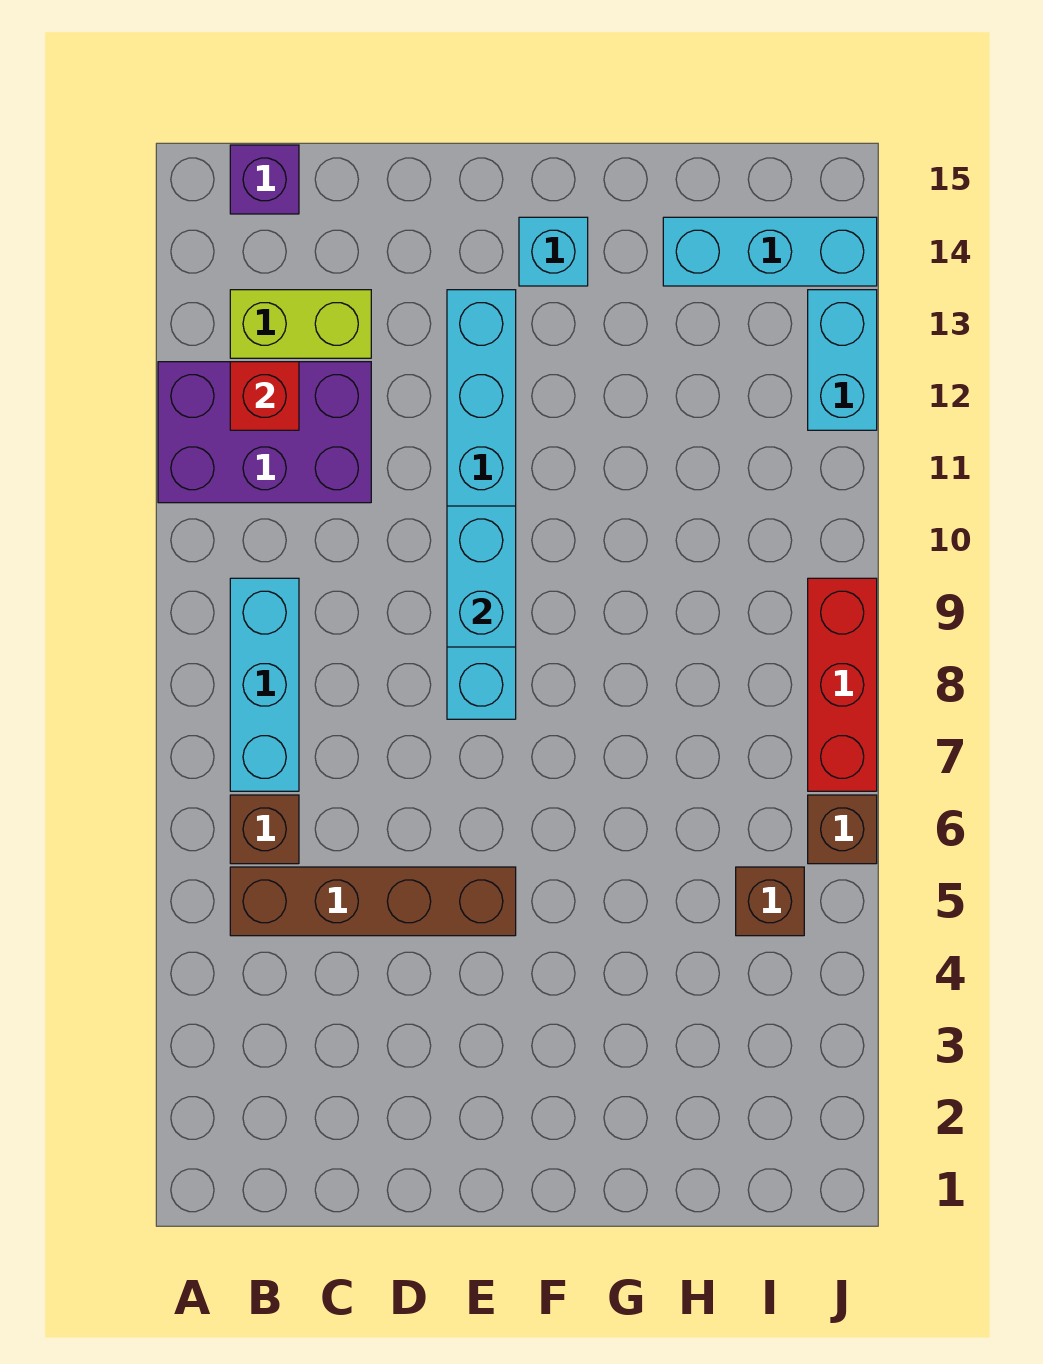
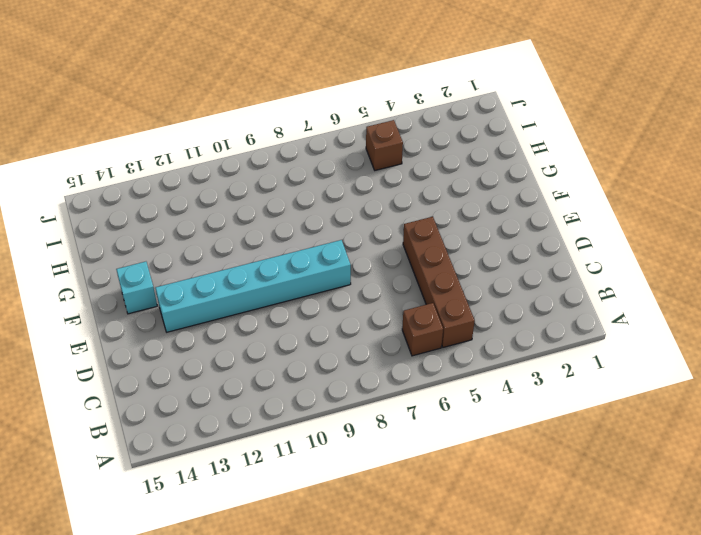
none -> purple brick A11:C12 level 1
none -> cyan brick B7:B9 level 1
none -> lime brick B13:C13 level 1

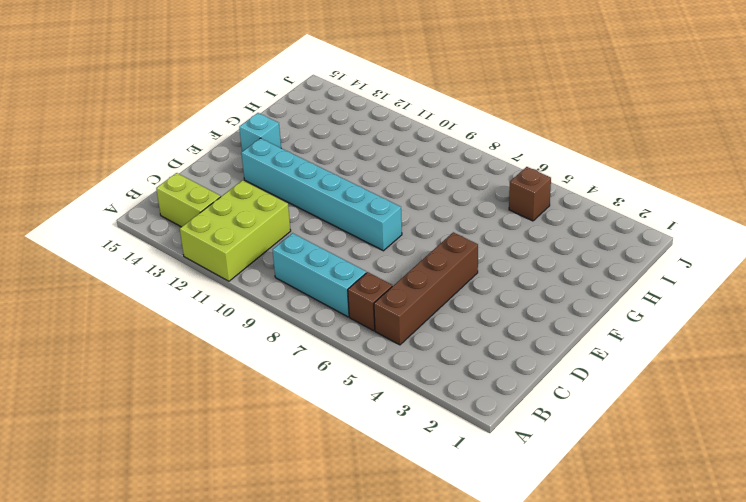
lime brick A11:C12 level 1 -> purple brick A11:C12 level 1
lime brick B13:B14 level 1 -> lime brick B13:C13 level 1
none -> purple brick B15 level 1
none -> cyan brick H14:J14 level 1
none -> brown brick J6 level 1

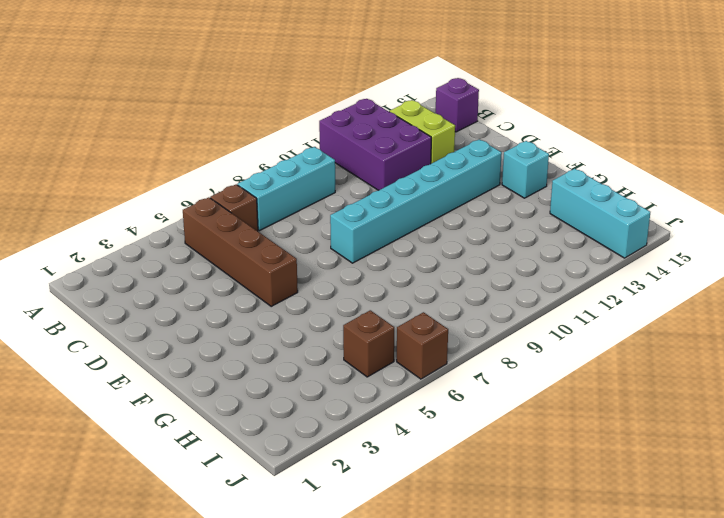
none -> red brick J7:J9 level 1
none -> cyan brick J12:J13 level 1
none -> red brick B12 level 2

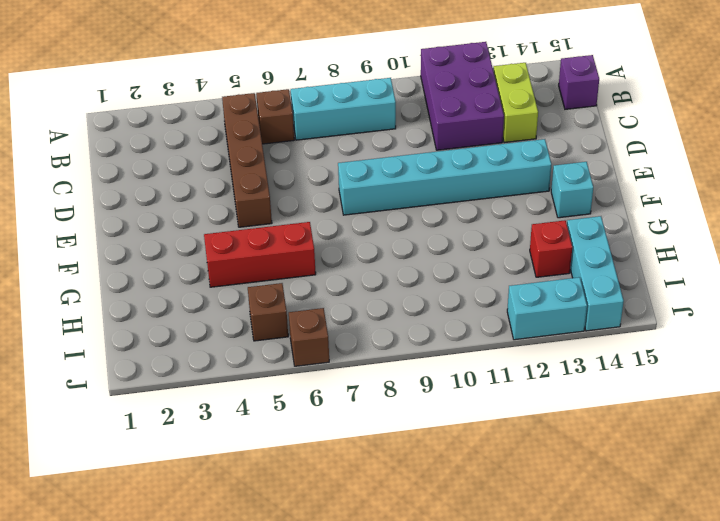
red brick G4:G6 level 1 -> red brick J7:J9 level 1
red brick H13 level 1 -> red brick B12 level 2
none -> cyan brick E9:E10 level 2

